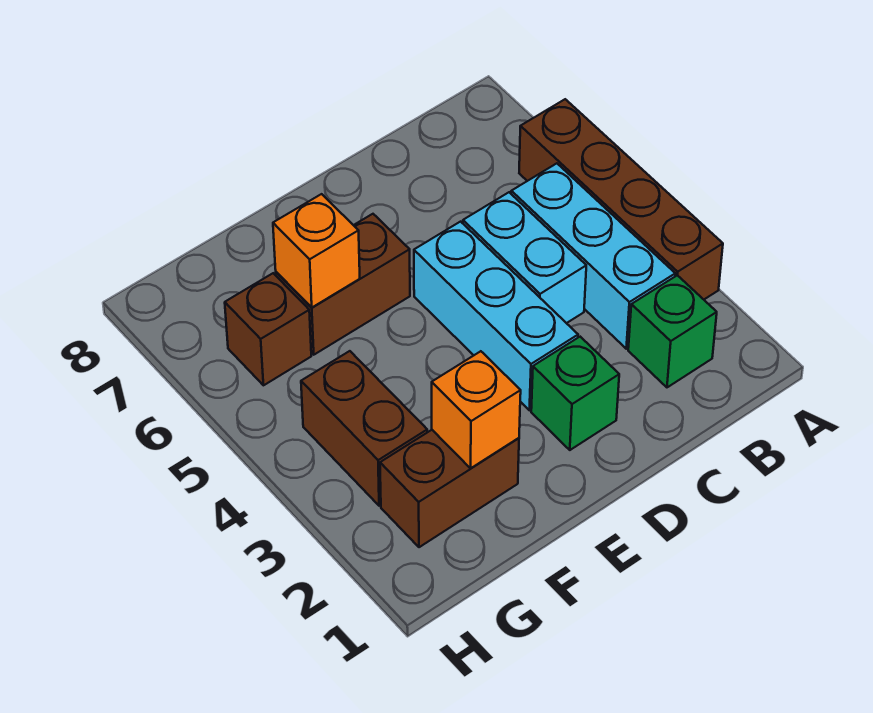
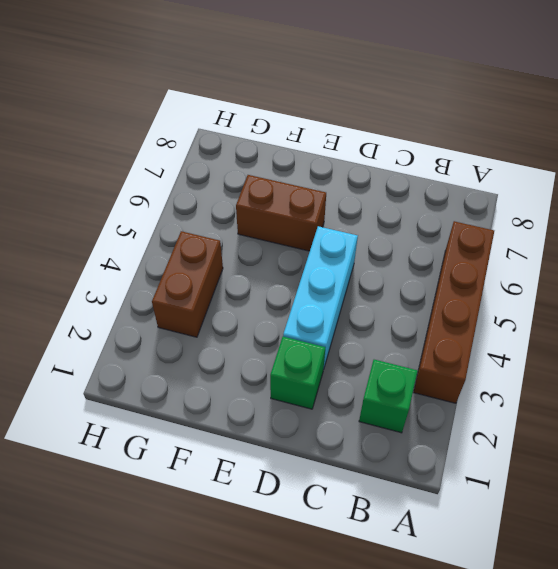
none -> cyan brick B3:B5 level 1
none -> cyan brick C4:C5 level 1
none -> brown brick F2:G2 level 1

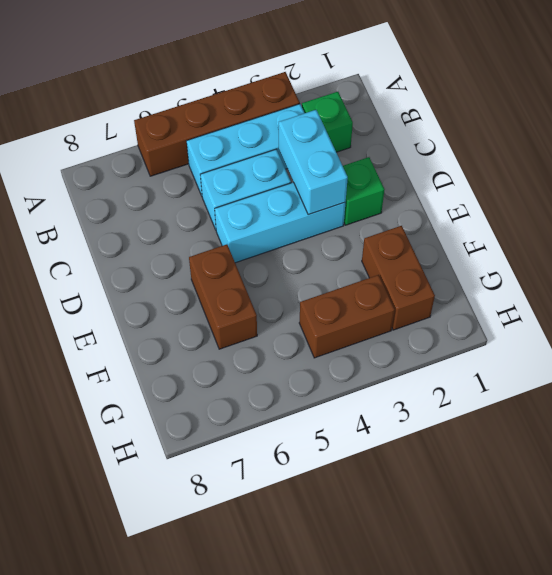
cyan brick C3:D3 level 2 -> none
none -> brown brick G6 level 1
none -> orange brick F2 level 2
none -> orange brick F6 level 2

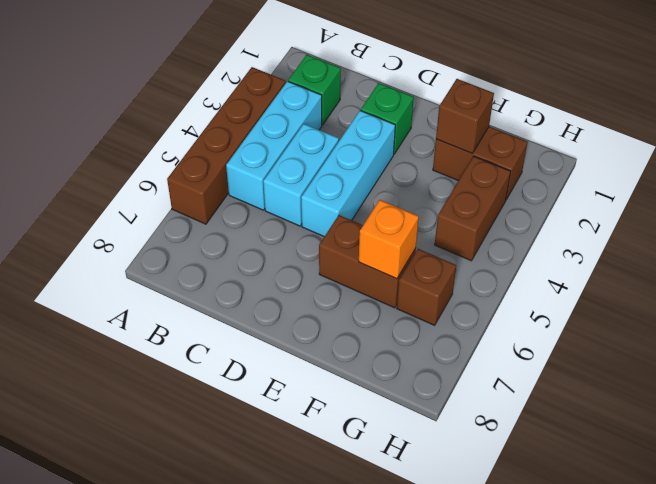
brown brick F2 level 2 -> orange brick F2 level 2

